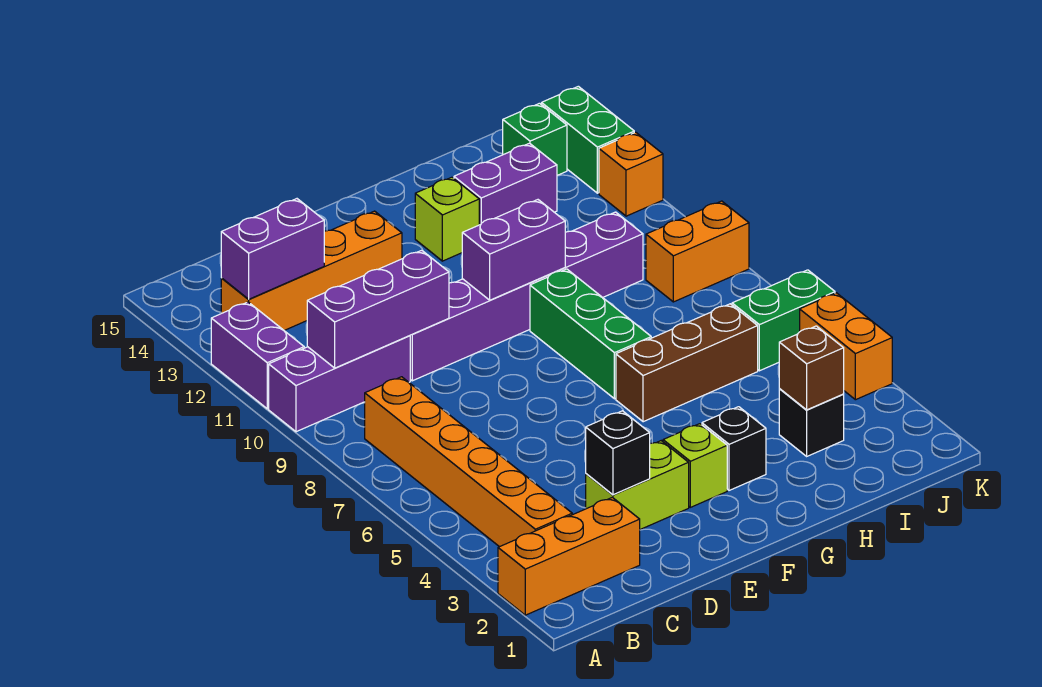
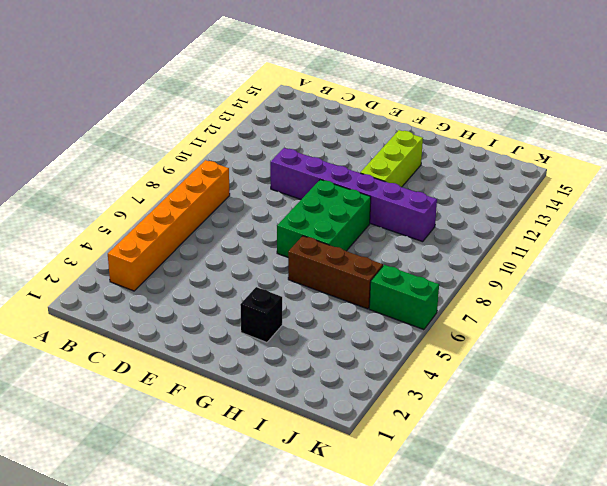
green brick F7:G9 level 1 -> green brick G7:G9 level 1
lime brick G11:G13 level 1 -> lime brick G13 level 1
none -> orange brick A2:C2 level 1
none -> purple brick A10:C10 level 1
none -> purple brick A11:A12 level 1

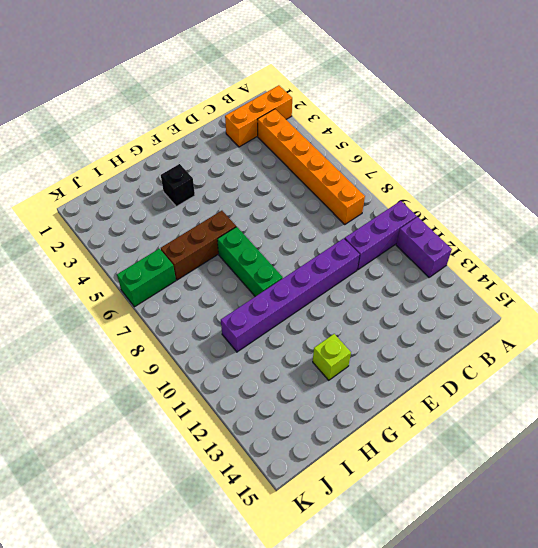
none -> orange brick B13:E13 level 1
none -> lime brick D3:E3 level 1
none -> lime brick F3 level 1

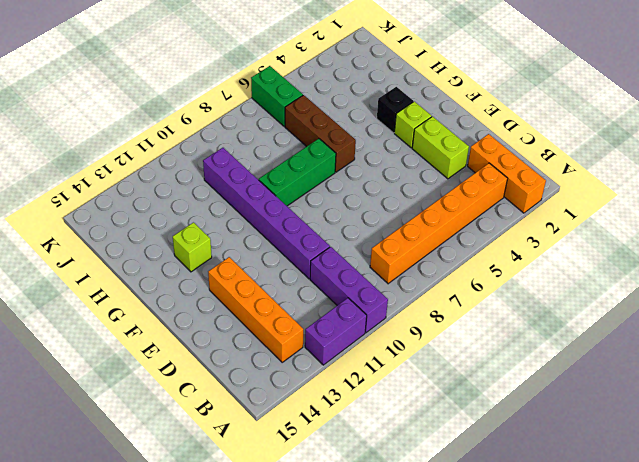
none -> purple brick H13:I13 level 1
none -> black brick I3 level 1
none -> orange brick J9:K9 level 1

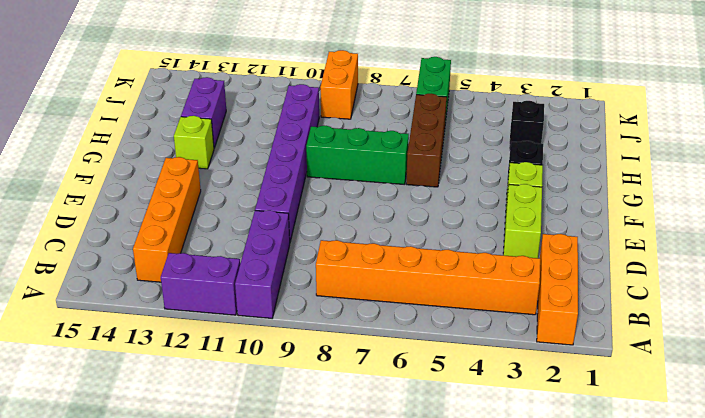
none -> green brick J14 level 1
none -> orange brick K4:K5 level 1
none -> orange brick K12 level 1

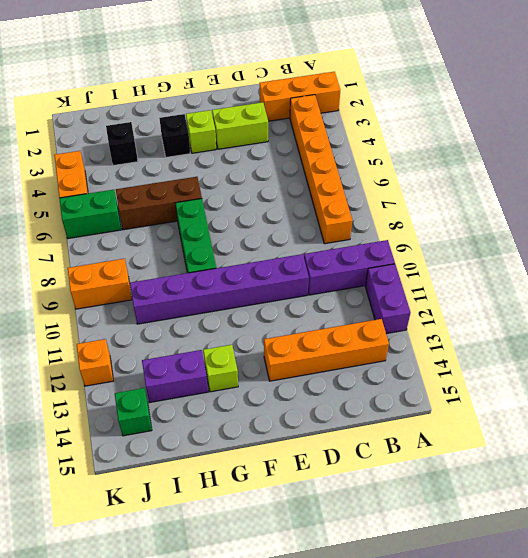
none -> green brick K13:K14 level 1
none -> purple brick B10:D10 level 2
none -> purple brick B13:C13 level 2

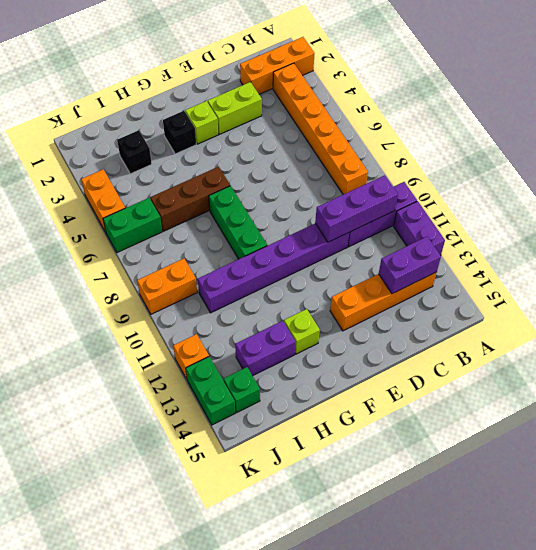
none -> black brick D3 level 2
none -> purple brick F10:G10 level 2
none -> brown brick I3 level 2

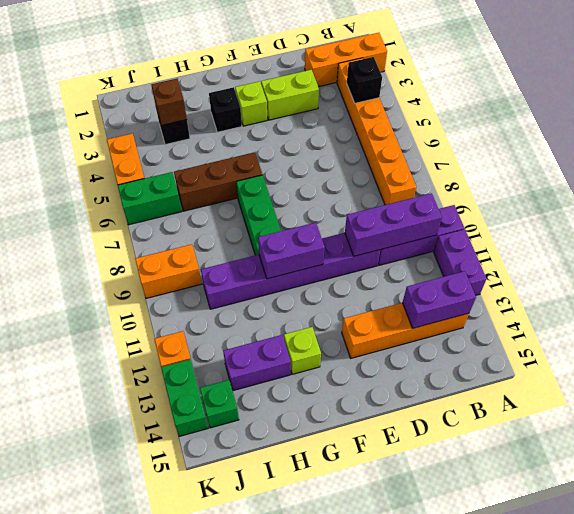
black brick B4 level 2 -> black brick D3 level 2

